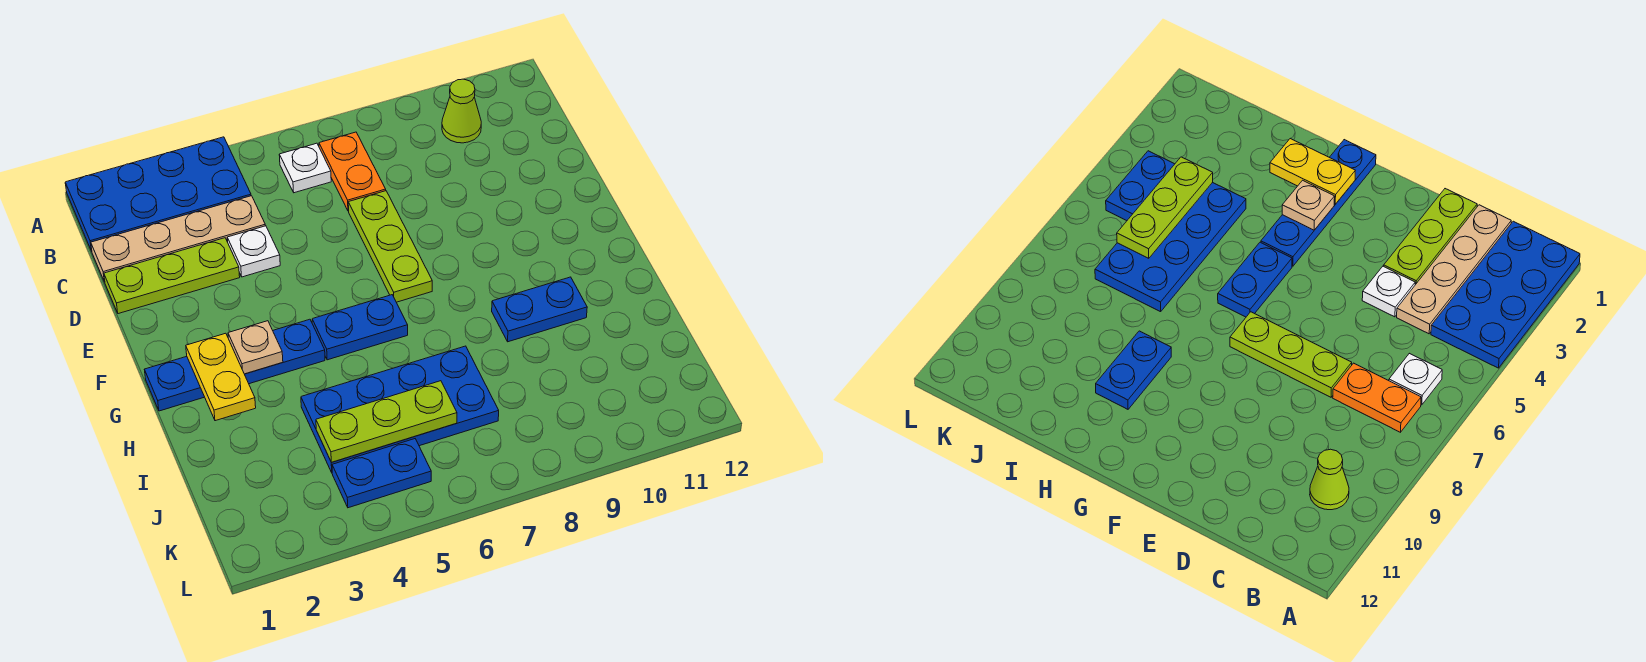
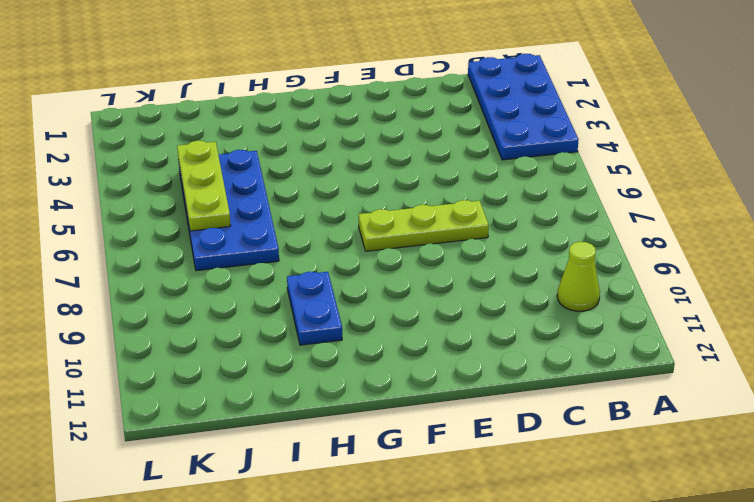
none -> white plate B6 level 1
none -> orange plate B7:C7 level 1
none -> tan plate C1:C4 level 1

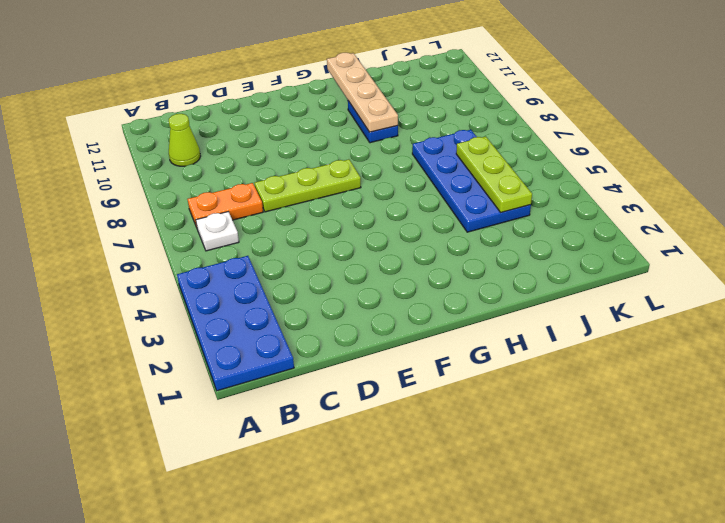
tan plate H9:H12 level 2 -> tan plate C1:C4 level 1
none -> lime plate D1:D3 level 1
none -> white plate D4 level 1
none -> blue plate G1:G4 level 1

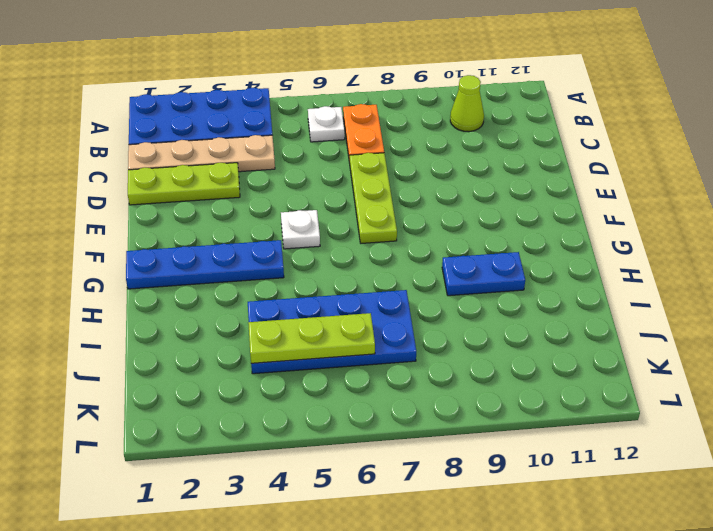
white plate F5 level 1 -> white plate D4 level 1
none -> blue plate G5:G6 level 1
none -> blue plate K4:K5 level 1
none -> yellow plate G2:H2 level 2

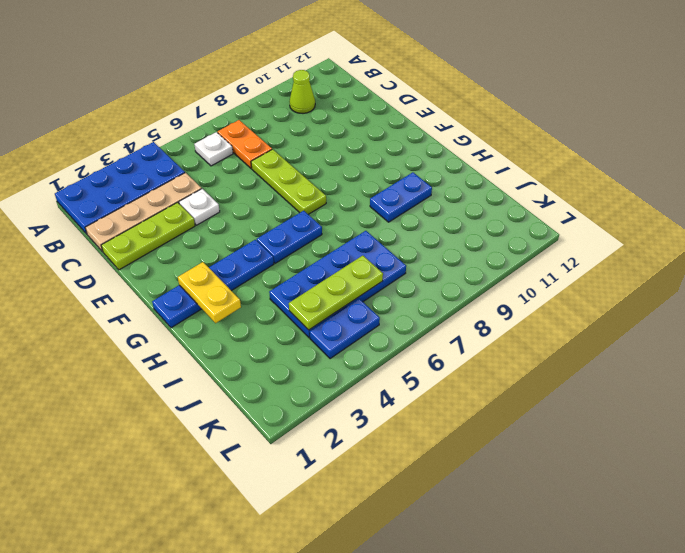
none -> tan plate G3 level 2

